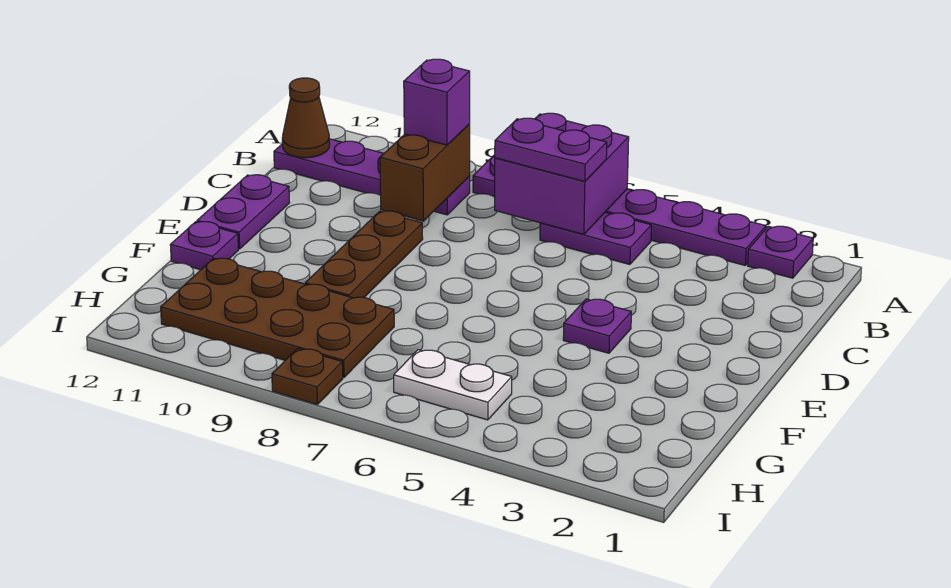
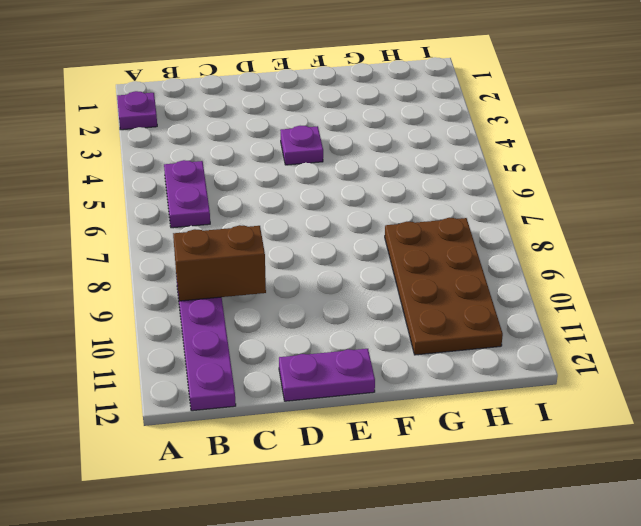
none -> purple plate A3:A8 level 1
none -> brown plate D9:F9 level 1
none -> purple plate F12 level 1

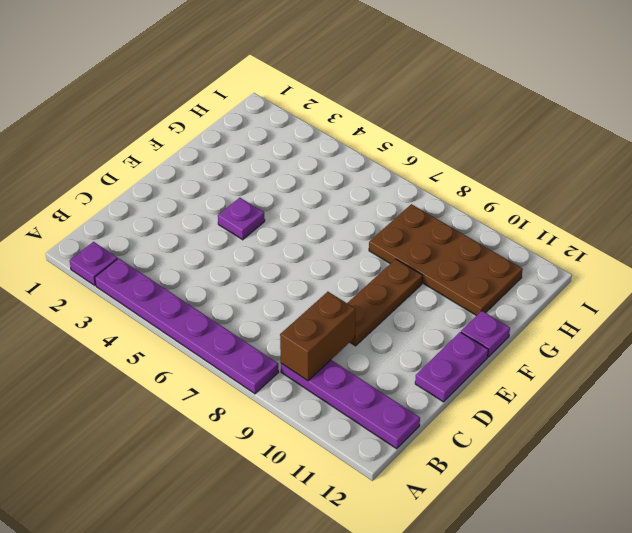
none -> purple plate B5:B6 level 1
none -> white plate H5:H6 level 1
none -> brown plate I8 level 1

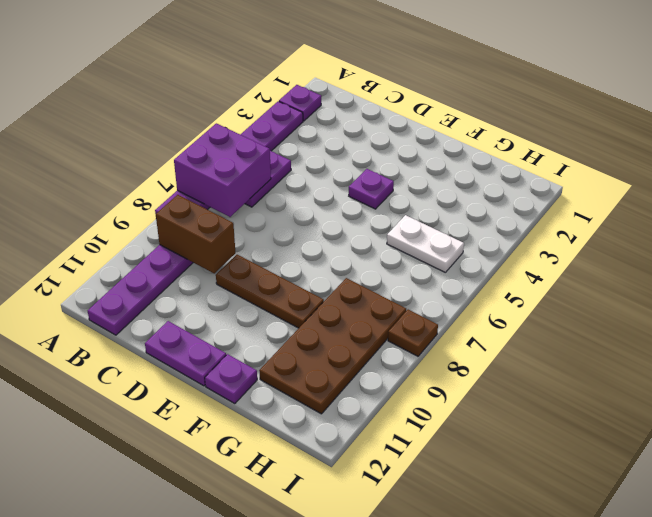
white plate G5:H5 level 1 -> white plate H5:H6 level 1
none -> brown cone B12 level 2
none -> purple plate B6:B7 level 3
none -> purple brick B9 level 3

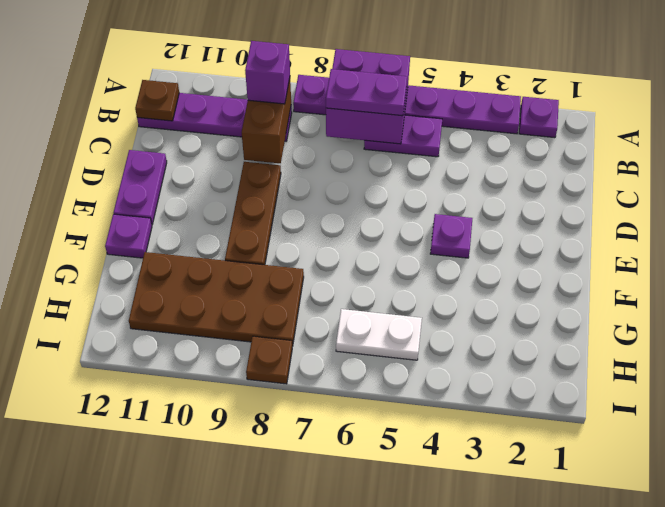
brown plate B12 level 2 -> brown cone B12 level 2

